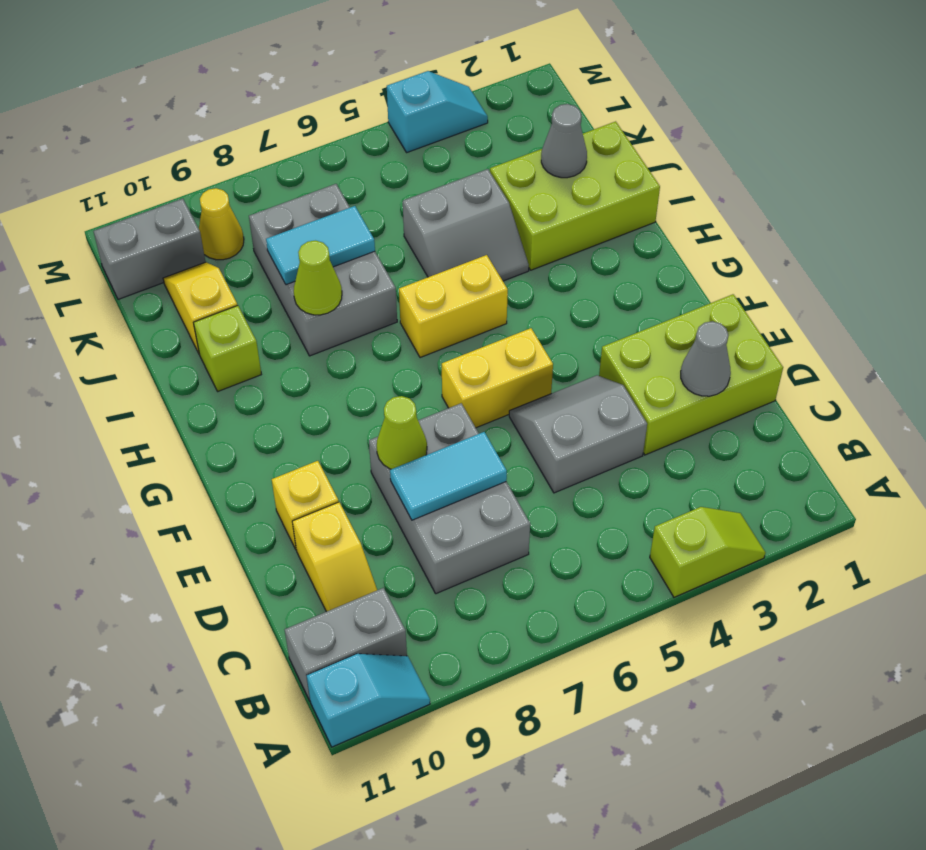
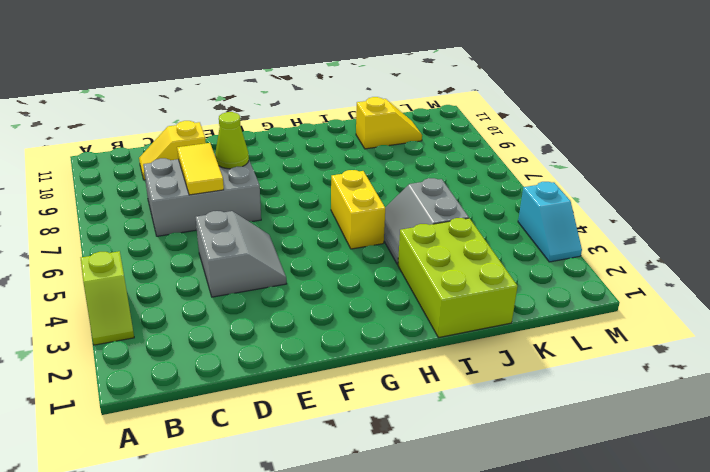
yellow tile D7:D8 level 2 -> cyan tile D7:D8 level 2
none -> cyan slope A10:A11 level 1 top 11
none -> grey brick B10:B11 level 1
none -> lime brick D1:E3 level 1

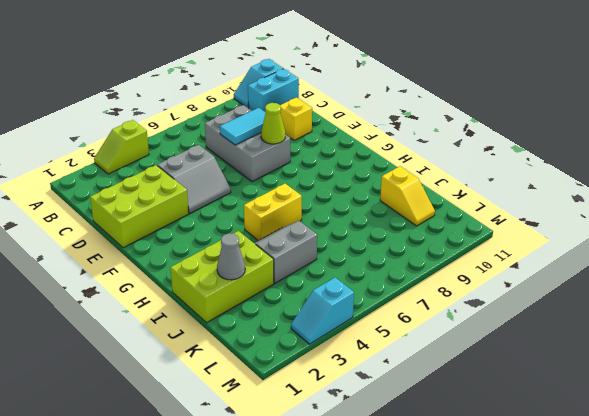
cyan brick B10:B11 level 1 -> grey brick B10:B11 level 1
none -> yellow brick E10 level 1
none -> yellow brick F5:F6 level 1
none -> grey brick I7:K8 level 1

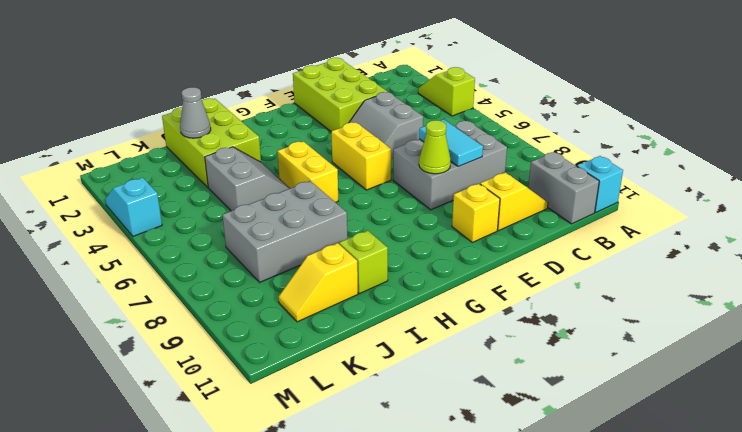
none -> yellow cone L9 level 1
none -> grey brick L10:L11 level 1
none -> grey cone D2 level 2

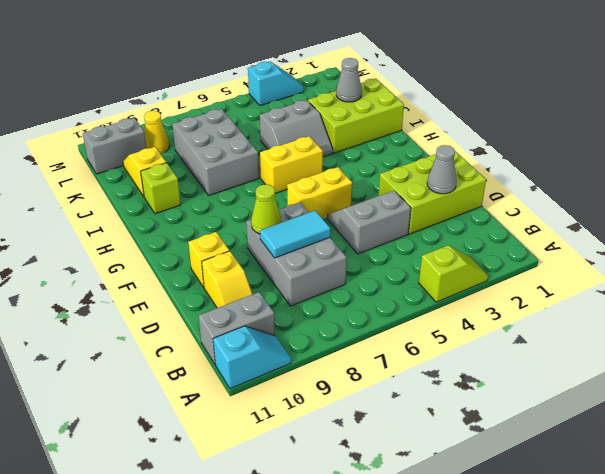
none -> lime cone I8 level 2
none -> cyan tile J7:J8 level 2

